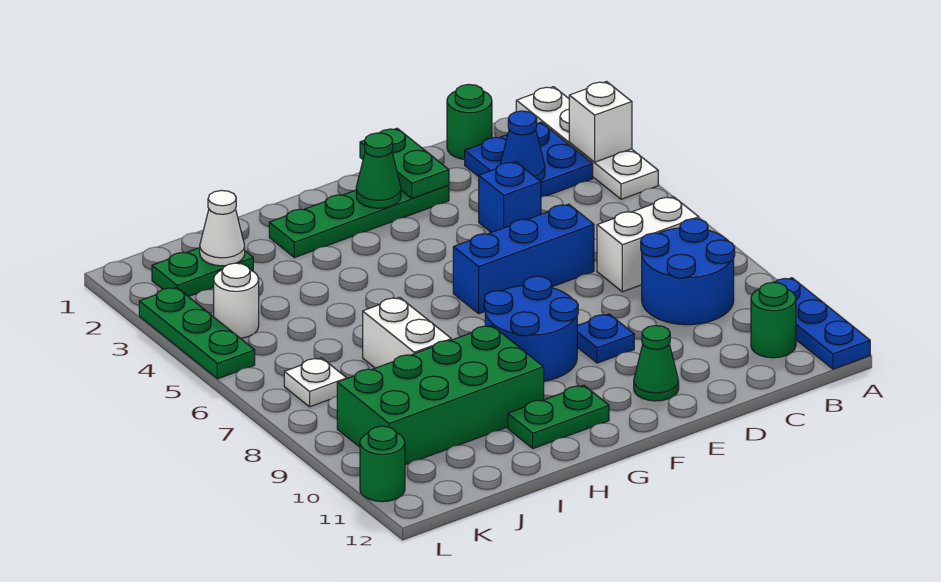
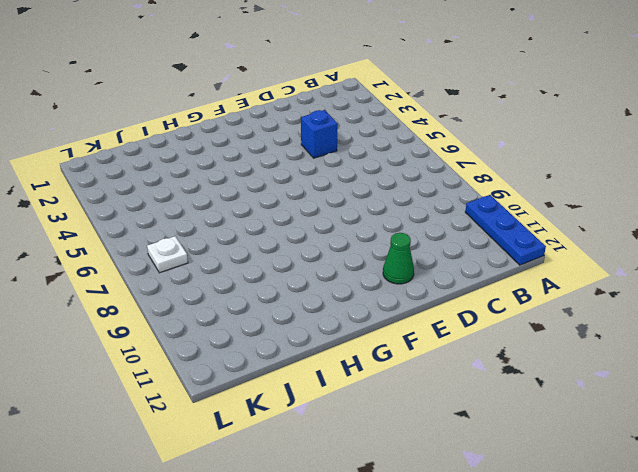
none -> white plate A1:A4 level 1
none -> blue plate B2:C3 level 1
none -> white brick B7:C7 level 1

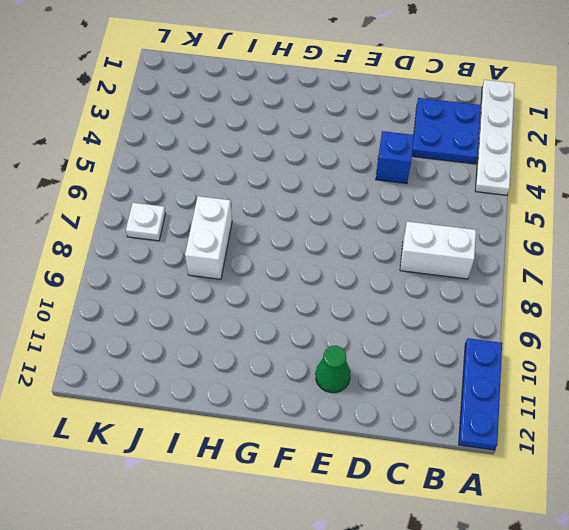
none -> blue round brick B8:C9 level 1
none -> green round brick B11 level 1
none -> green round brick C1 level 1

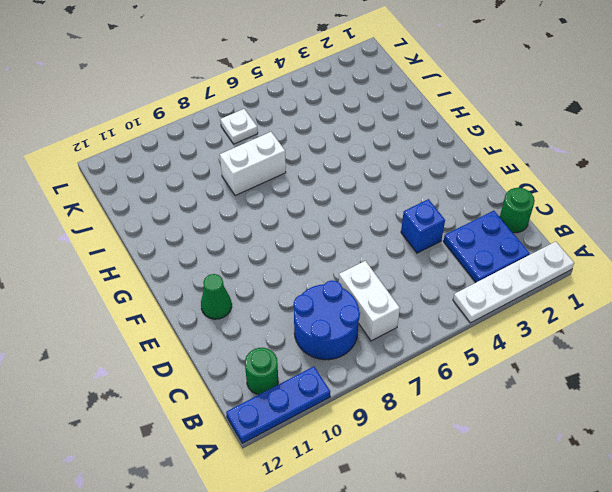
none -> blue brick D6:F6 level 1
none -> green plate E2:H2 level 1
none -> blue plate E9 level 1

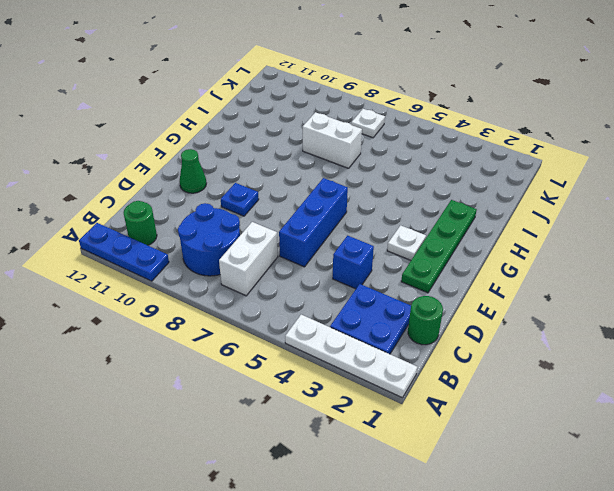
white plate F3 level 1 -> none
none -> blue round brick F8:G9 level 1
none -> green plate G11:H11 level 1
none -> green brick H9:K10 level 1

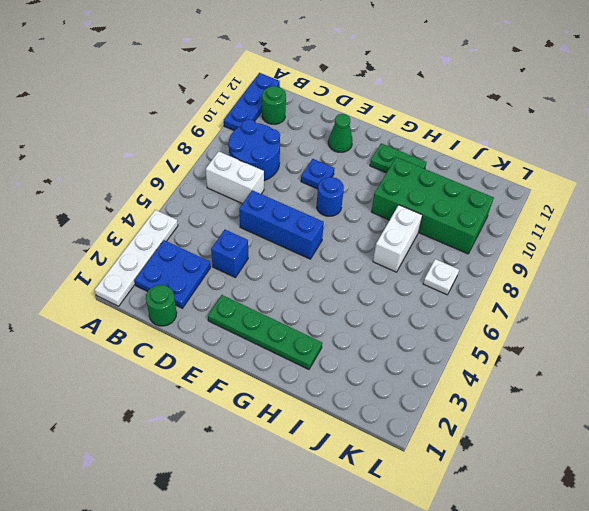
blue round brick F8 level 1 -> blue round brick F8:G9 level 1
none -> green plate J2:K2 level 1
none -> white round brick K4 level 1
none -> green plate L3:L5 level 1

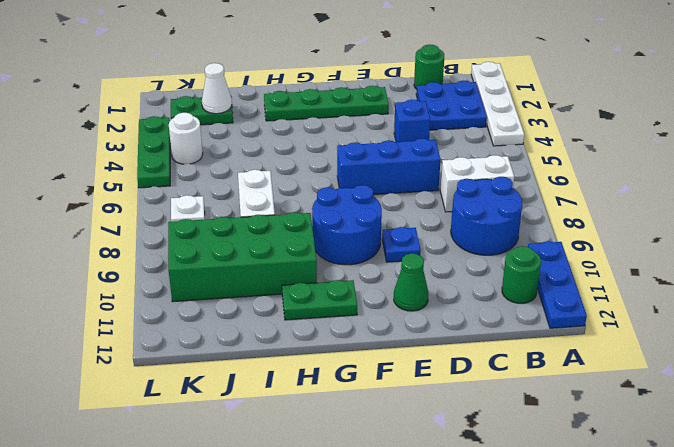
none -> green round brick L11 level 1
none -> white brick A3 level 2
none -> blue cone C3 level 2

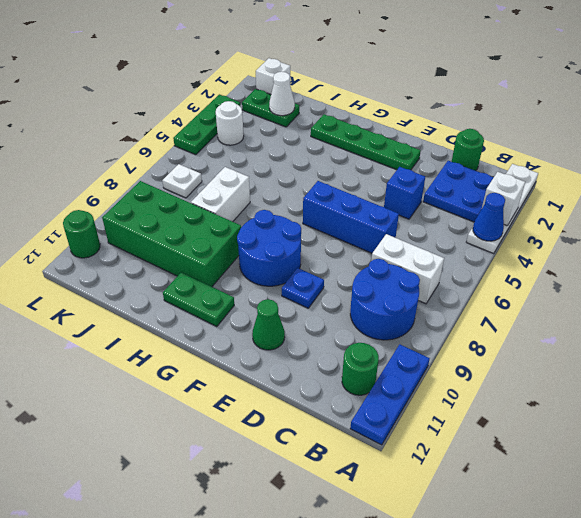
blue cone A4 level 2 -> blue cone C3 level 2
white brick K1 level 1 -> none
none -> green plate E1:E2 level 2
none -> green cone F2 level 2

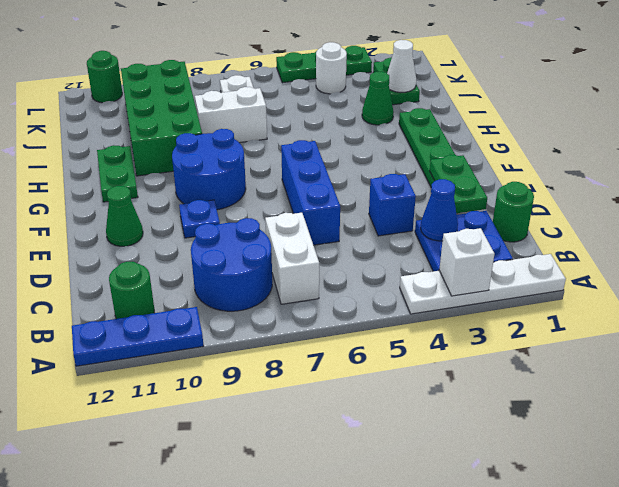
green plate D2:E2 level 2 -> green plate E1:E2 level 2
green cone I3 level 1 -> green cone F2 level 2

